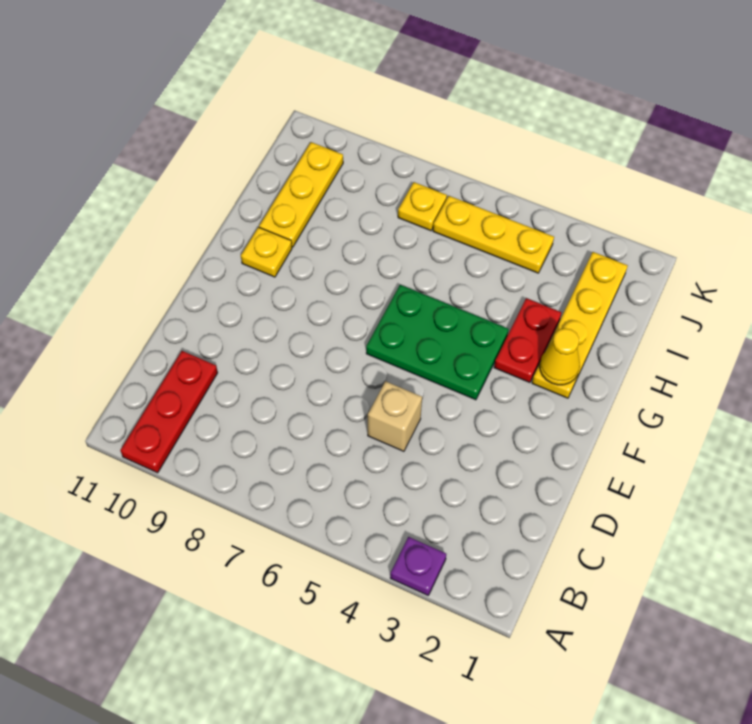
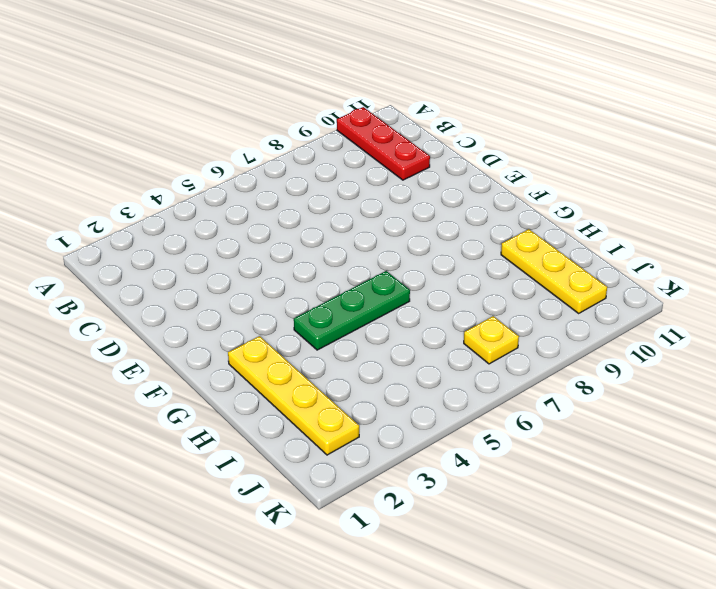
green plate G4:G6 level 1 -> green plate F4:G6 level 1
none -> purple plate A3 level 1
none -> tan brick D5 level 1

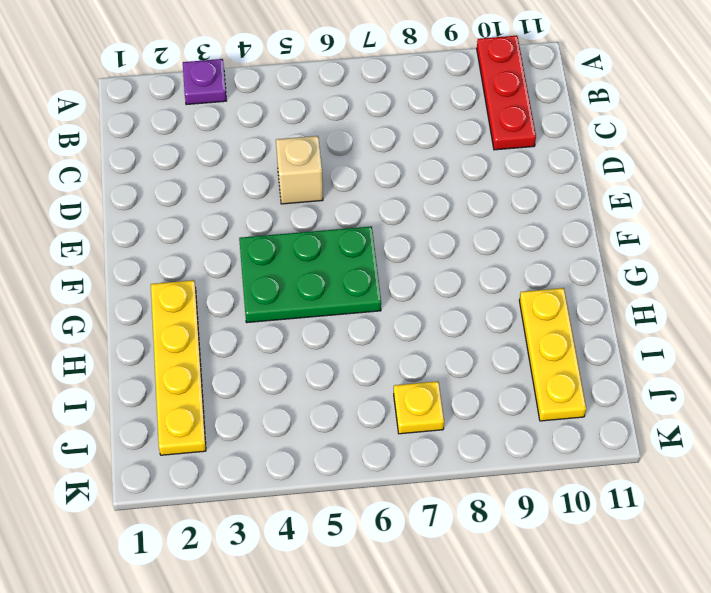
none -> red plate G3:H3 level 1
none -> yellow plate G10 level 1

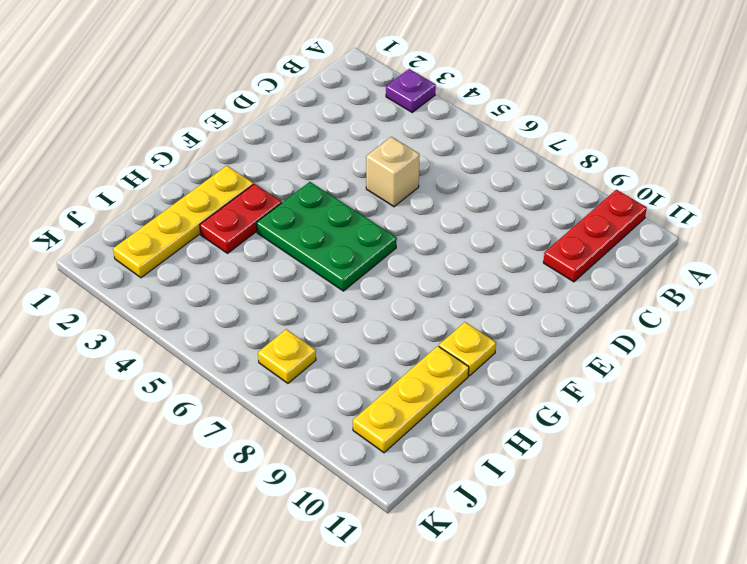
none -> yellow plate J4:J6 level 1
none -> yellow cone G2 level 2

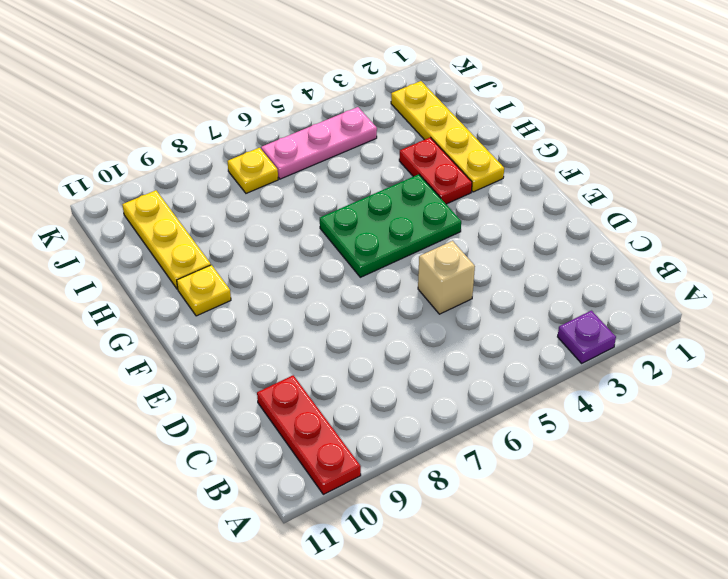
pink plate J4:J6 level 1 -> yellow plate J4:J6 level 1
none -> yellow cone G2 level 2

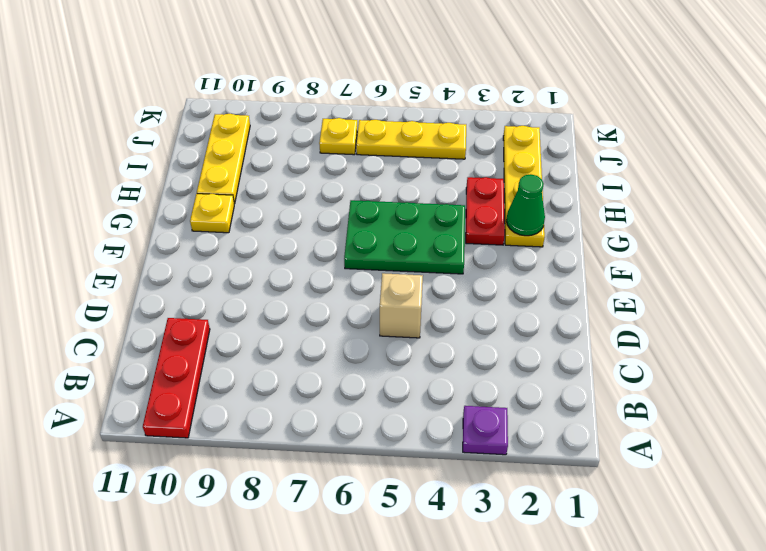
green cone G2 level 2 -> yellow cone G2 level 2

